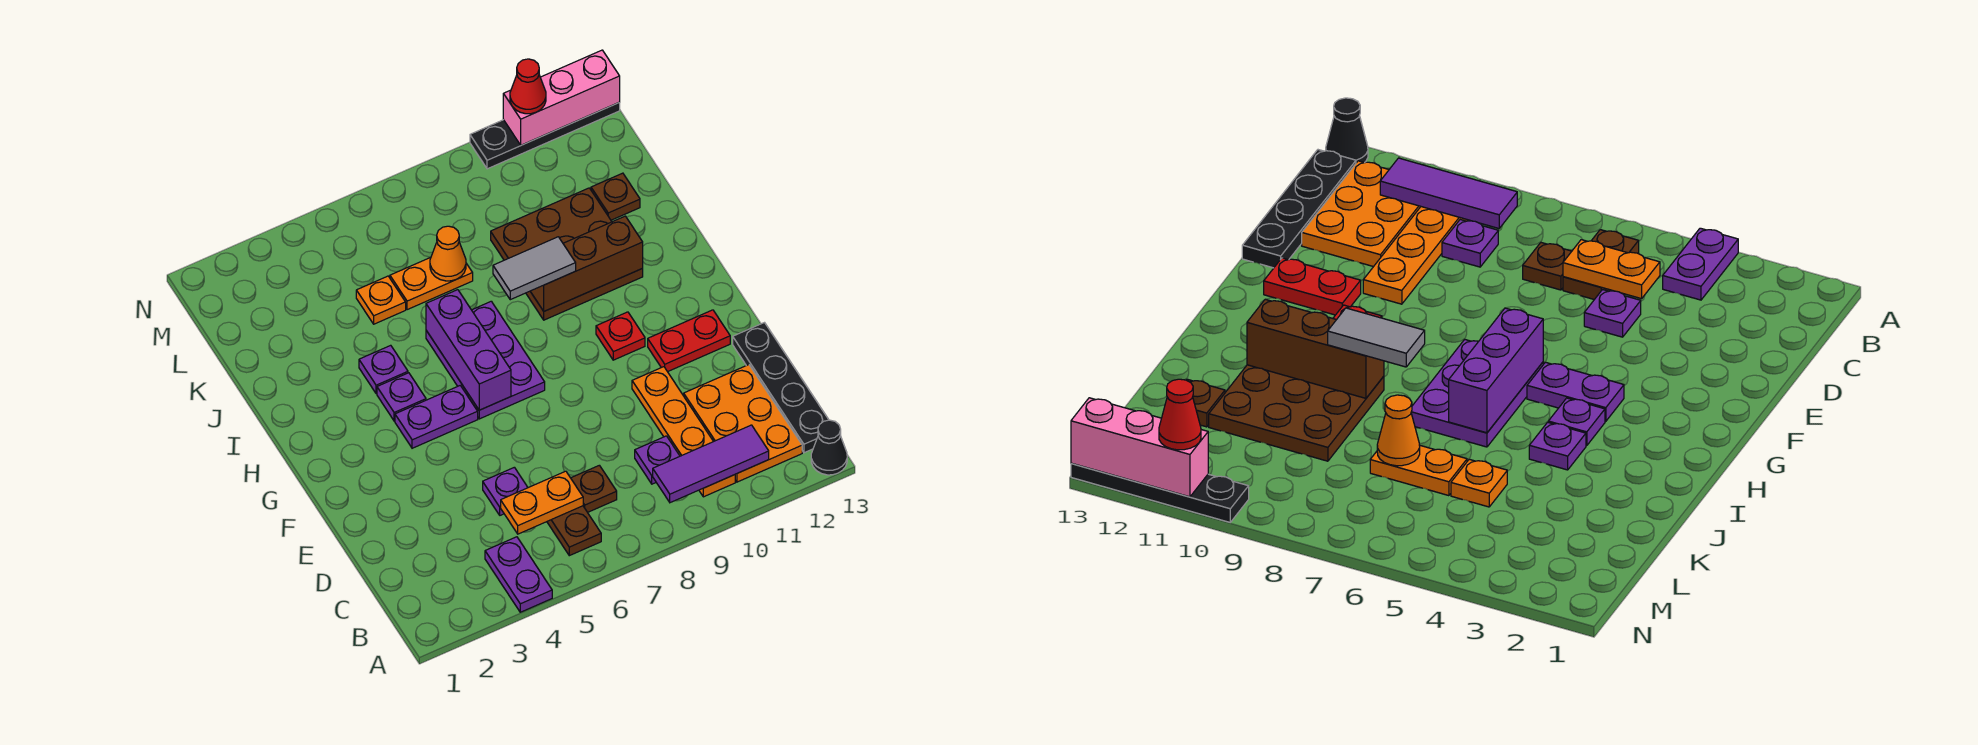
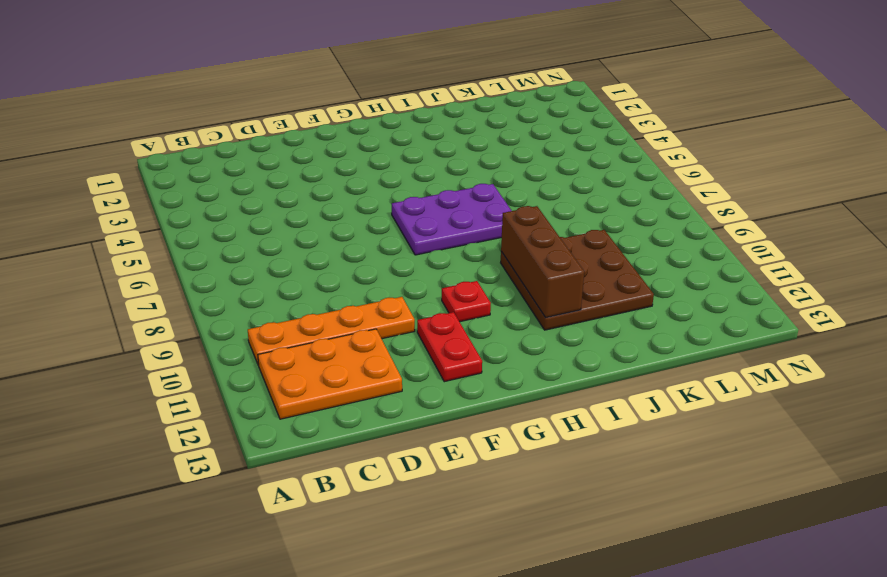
none -> purple plate A4:B4 level 1
none -> black cone A13 level 1
none -> brown plate B6:C6 level 1

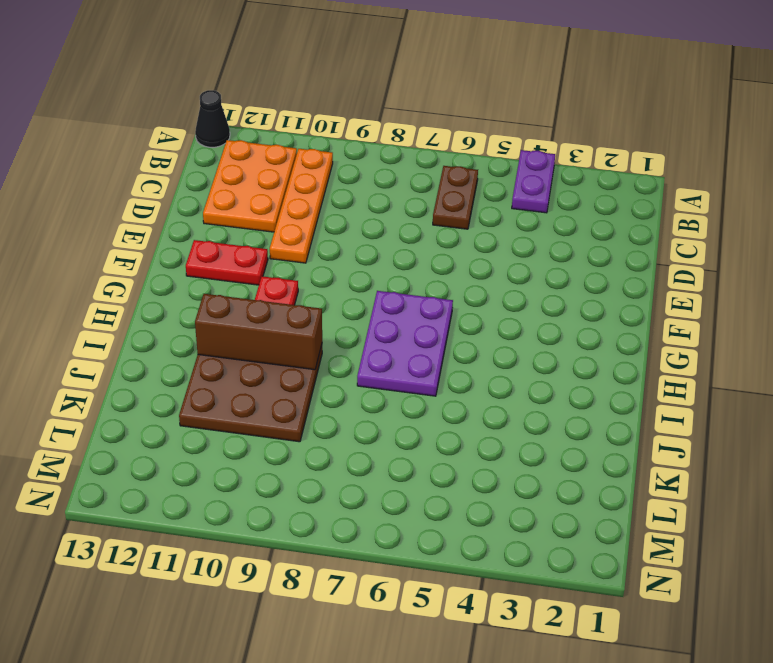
none -> black plate B13:E13 level 1
none -> brown plate C7 level 1
none -> purple plate C9 level 1

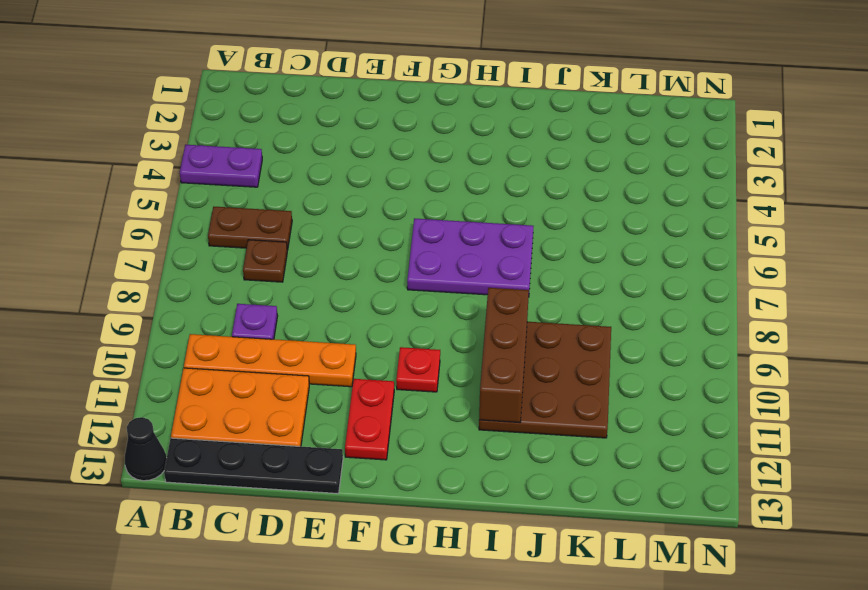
none -> purple plate D5 level 1
none -> purple plate G4:G5 level 1
none -> purple plate H4 level 1

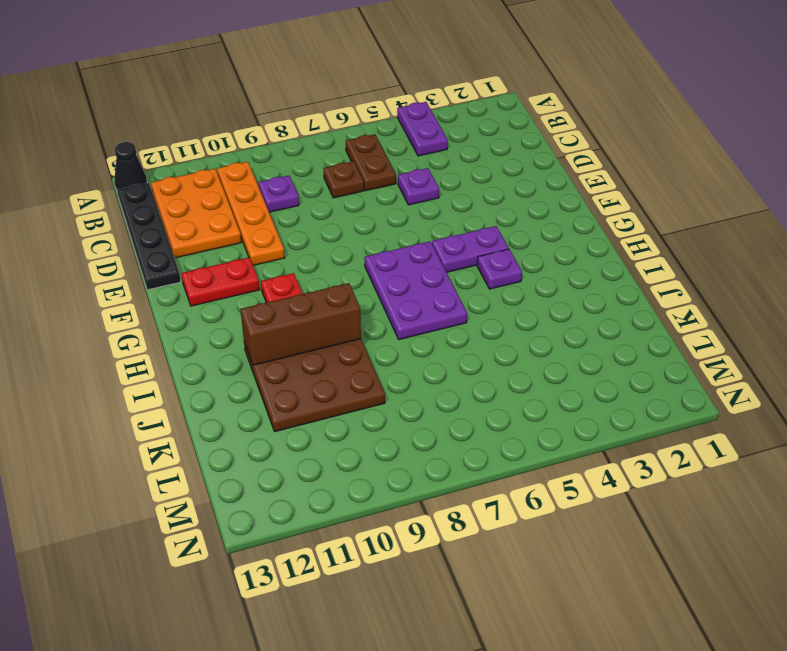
none -> purple plate I4 level 1
none -> orange plate K5 level 1
none -> orange plate K6:K7 level 1

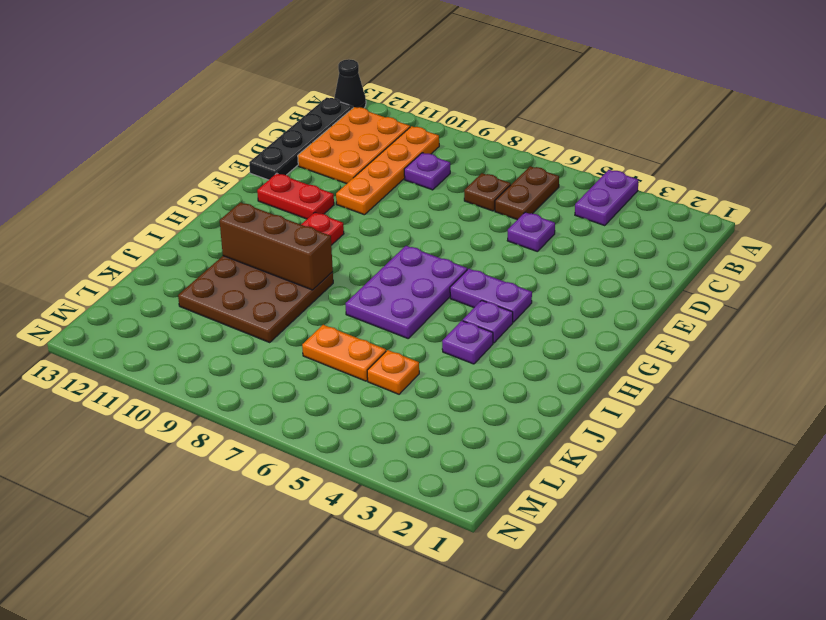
none -> brown plate K12 level 1
none -> black plate N10:N13 level 1
none -> purple tile B9:B11 level 2

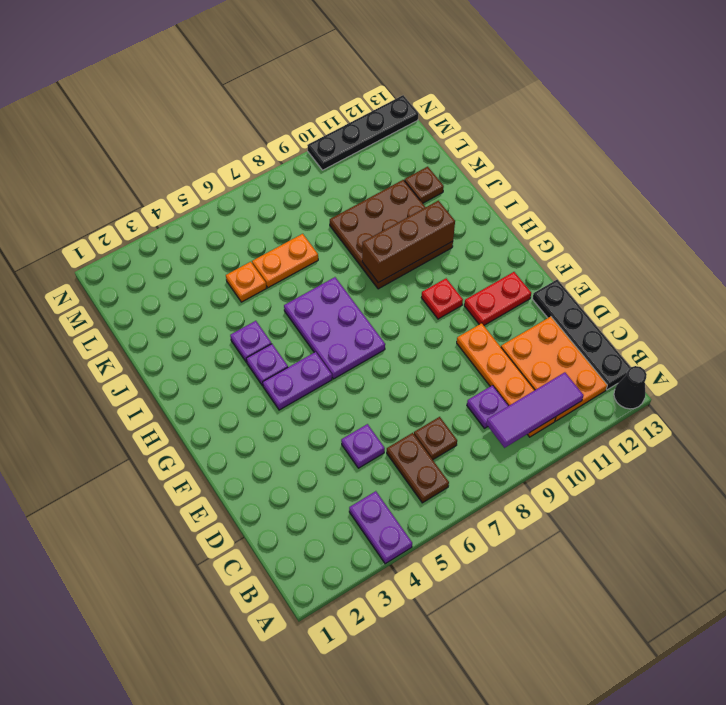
none -> orange plate C5:C6 level 2
none -> purple brick G6:I6 level 2
none -> orange cone K7 level 2

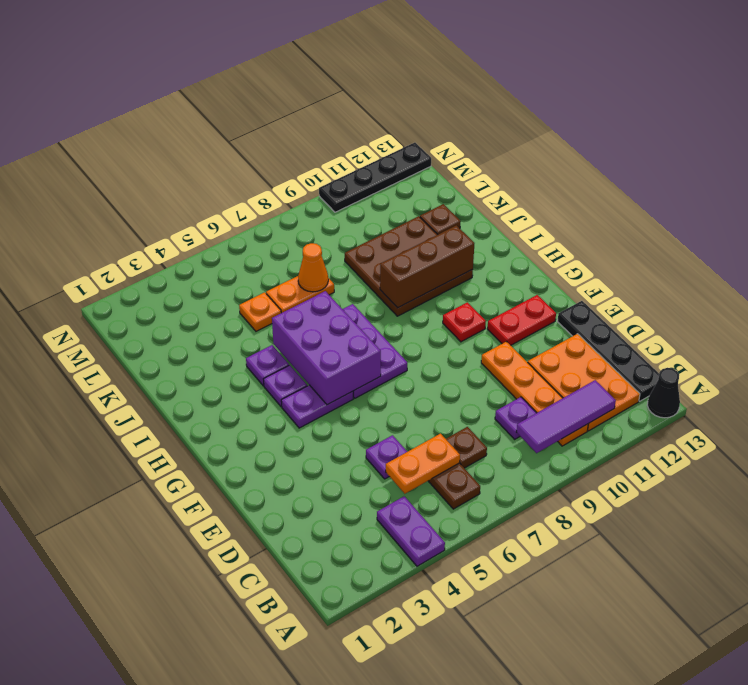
purple brick G5:I6 level 2 -> purple brick G6:I6 level 2
none -> pink brick N11:N13 level 2
none -> grey tile I8:I9 level 3
none -> red cone N11 level 3

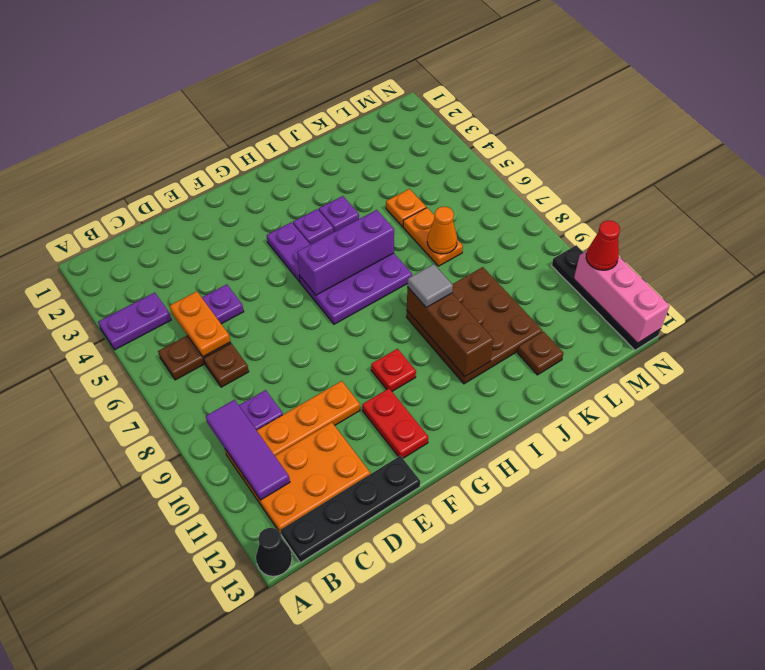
grey tile I9 level 3 -> grey tile I8:I9 level 3

